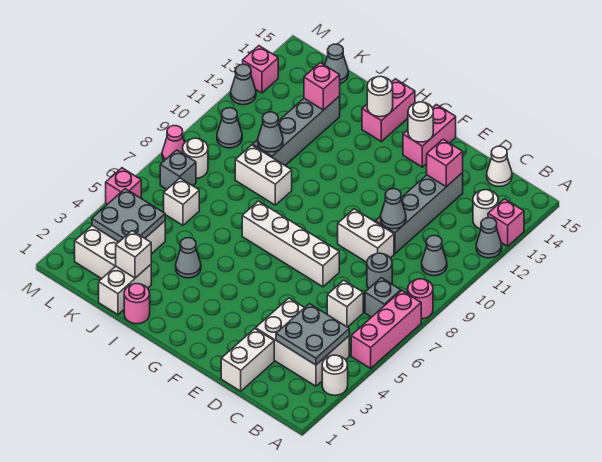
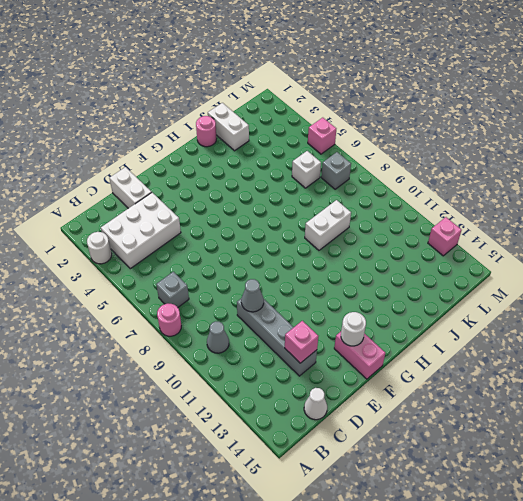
none -> pink brick A5:A7 level 1
none -> grey cone A12 level 1
none -> pink brick A13 level 1
none -> white round brick B13 level 1

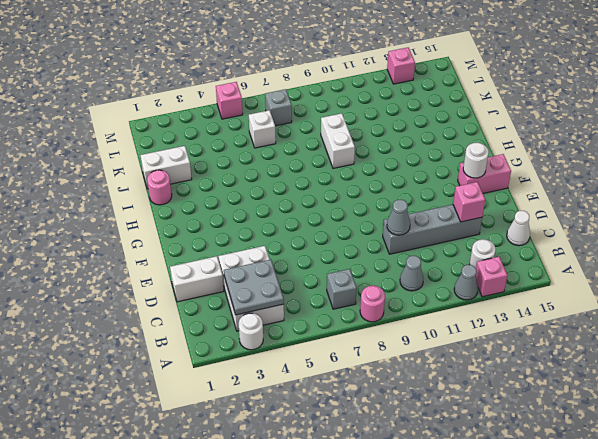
none -> pink brick A5:A7 level 1
none -> white brick C6 level 1
none -> grey round brick C8 level 1
none -> white brick D9:E9 level 1

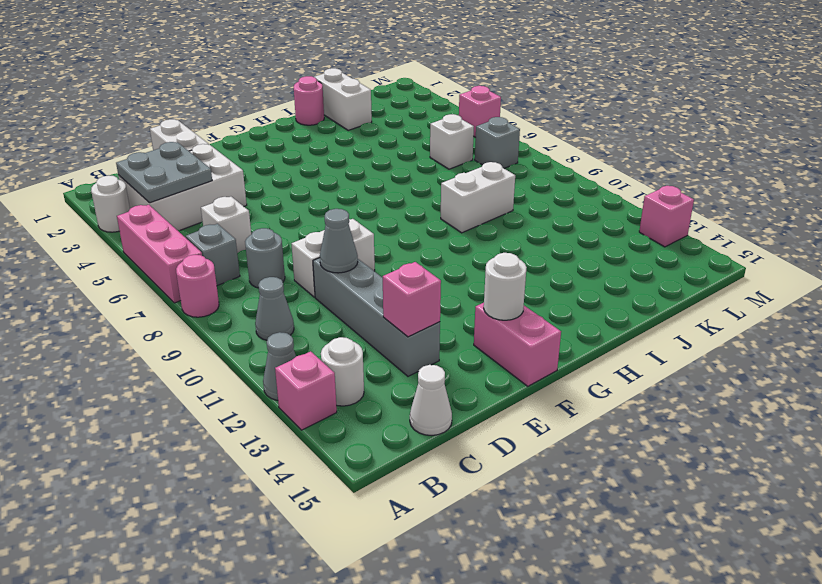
none -> white brick E7:H7 level 1
none -> pink brick H14:H15 level 1
none -> grey cone I4 level 1
none -> grey brick J10:J13 level 1

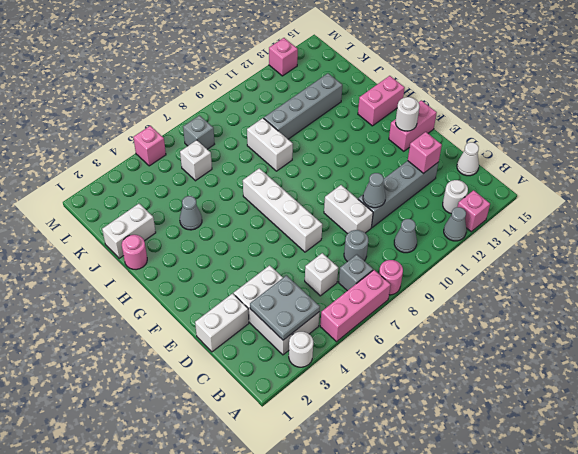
none -> white brick K2:L4 level 1
none -> grey cone K15 level 1
none -> white round brick L8 level 1
none -> grey cone L10 level 1

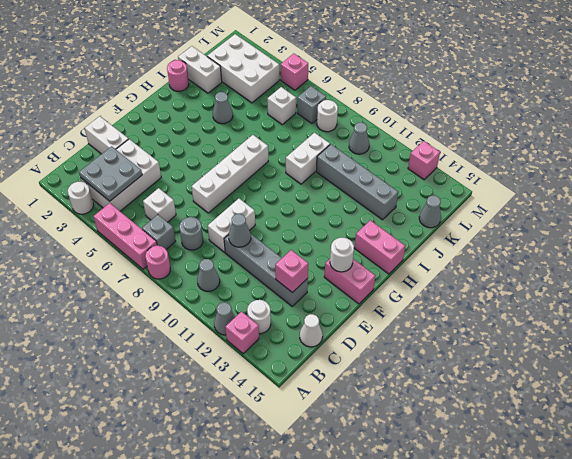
none -> pink cone M8 level 1
none -> grey cone M12 level 1
none -> white round brick H14 level 2
none -> white brick J2 level 2

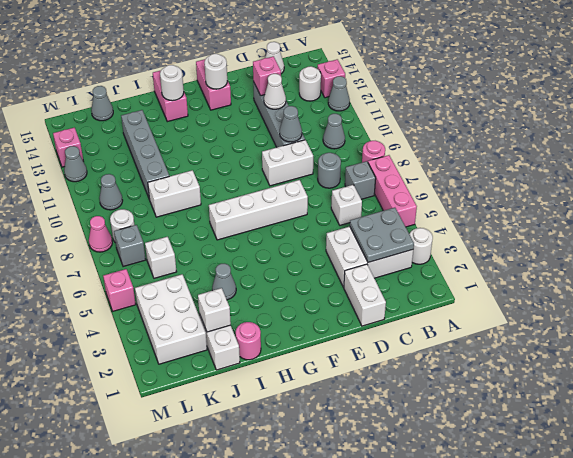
white cone D12 level 2 -> none
none -> grey cone J10 level 2
none -> pink brick J13 level 2
none -> grey plate K3:L4 level 2

